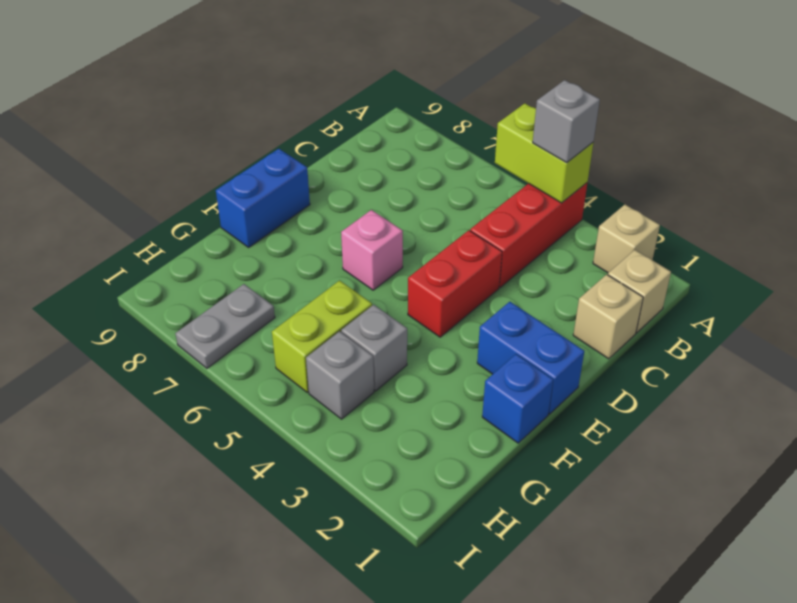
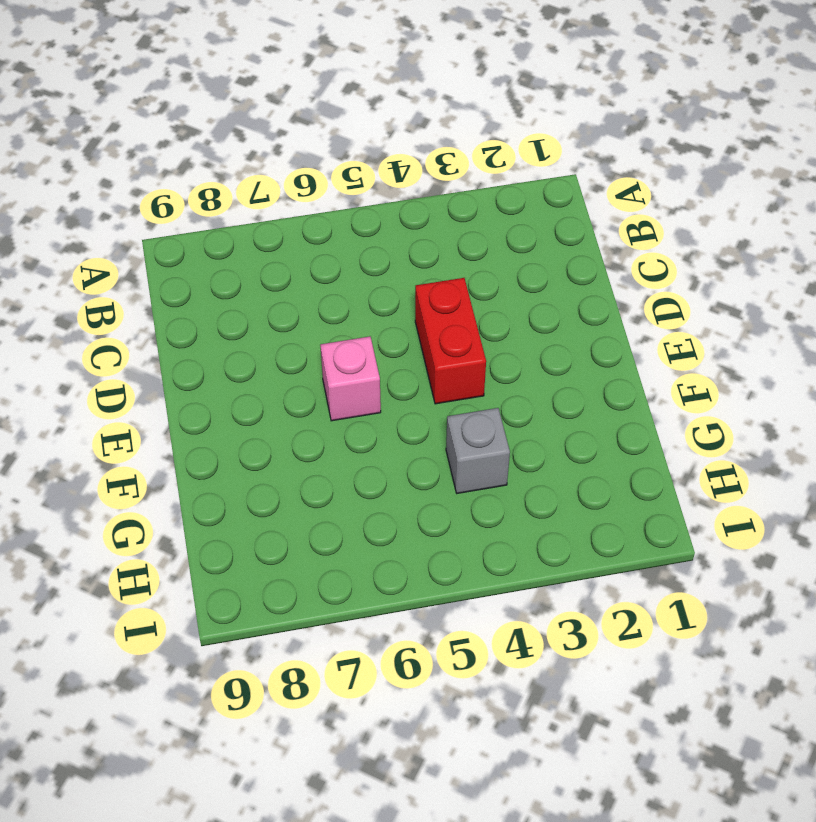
none -> tan brick A2 level 1
none -> red brick A4:C4 level 1
none -> tan brick B1 level 1

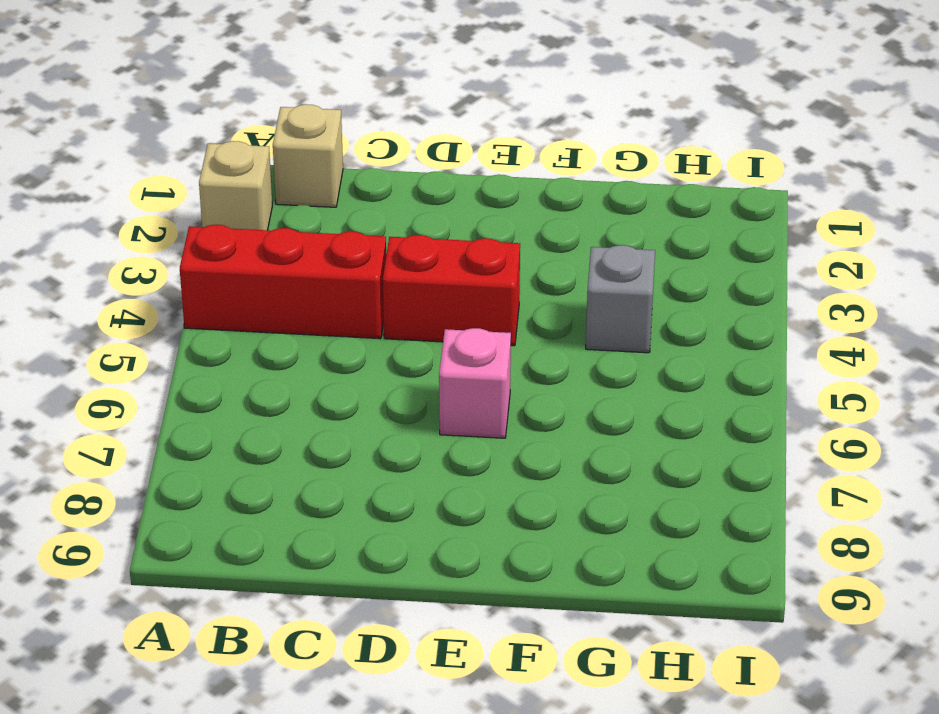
none -> tan brick C1 level 1
none -> blue brick E1:E2 level 1
none -> blue brick E9:F9 level 1

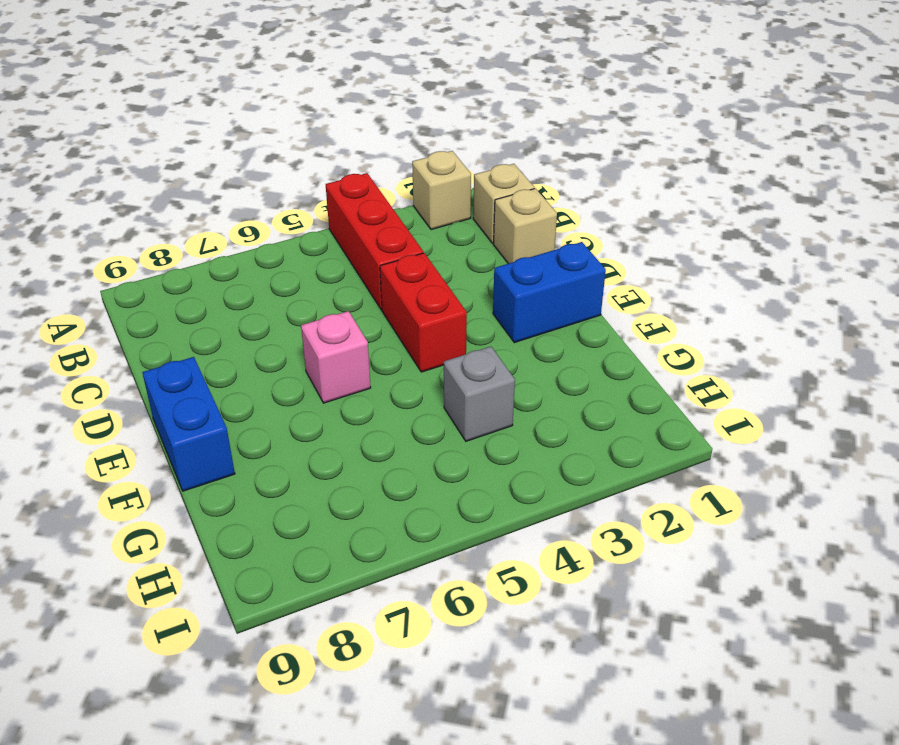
none -> blue brick F1 level 1
none -> lime brick G5:H5 level 1
none -> grey brick H4 level 1

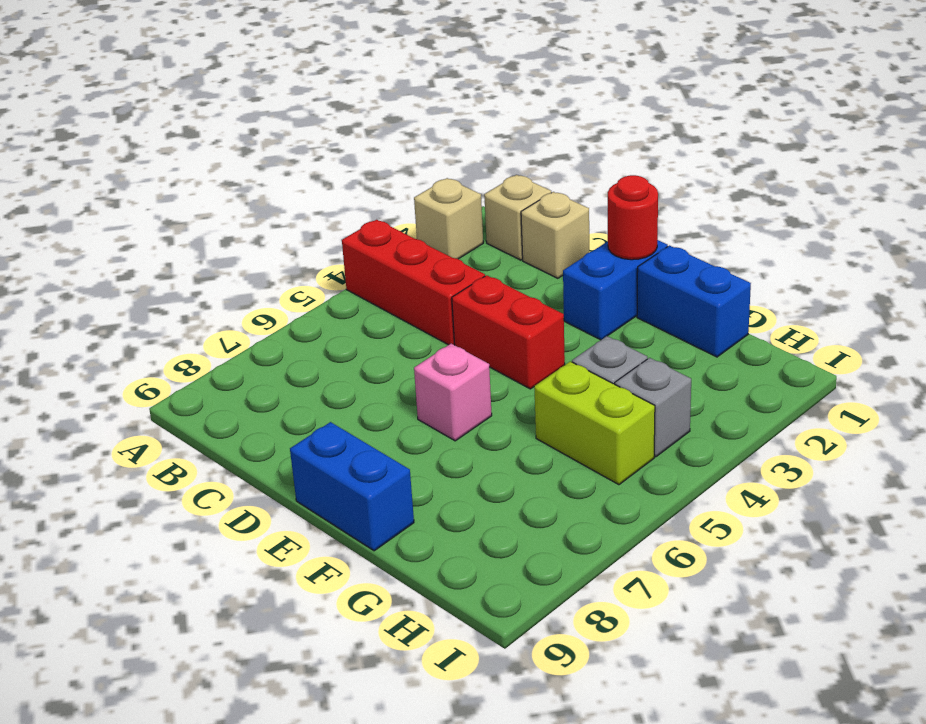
red round brick E1 level 2 -> none
blue brick F1:G1 level 1 -> blue brick F1 level 1
none -> grey plate H7:I7 level 1
none -> lime brick A4:A5 level 2
none -> grey brick A4 level 3

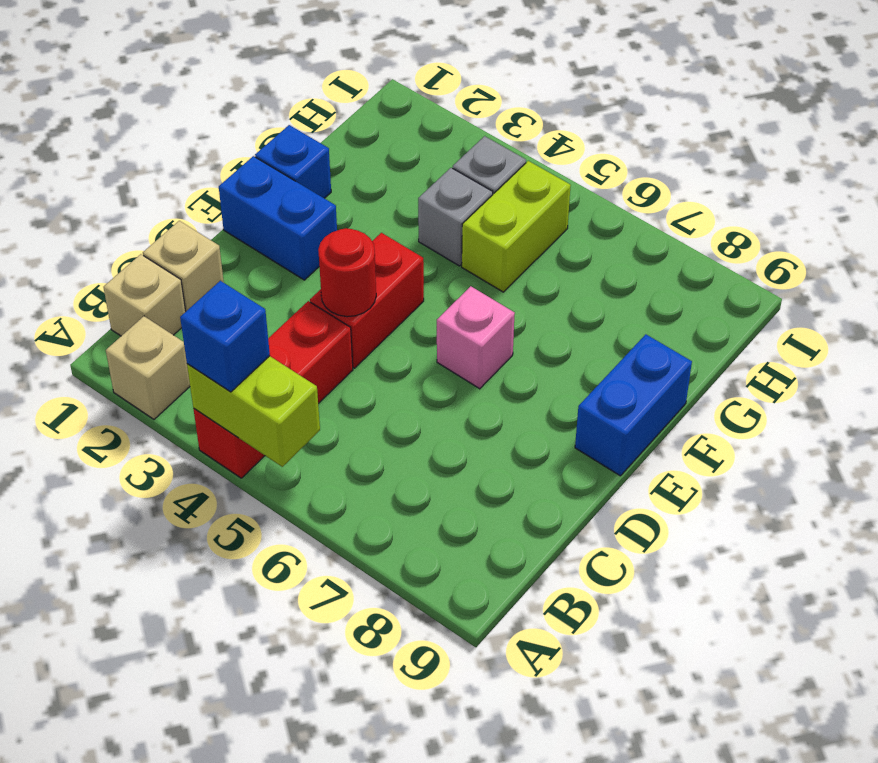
blue brick A4 level 3 -> grey brick A4 level 3
red round brick D4 level 2 -> none
none -> grey plate H7:I7 level 1

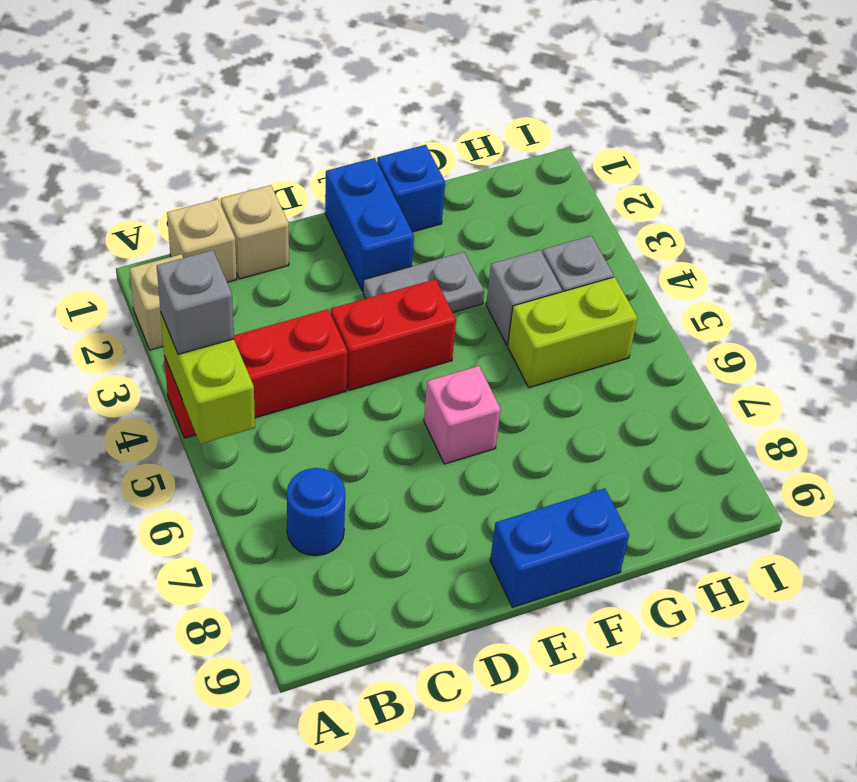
blue round brick B7 level 1 -> none
grey plate E3:F3 level 1 -> grey plate H7:I7 level 1

